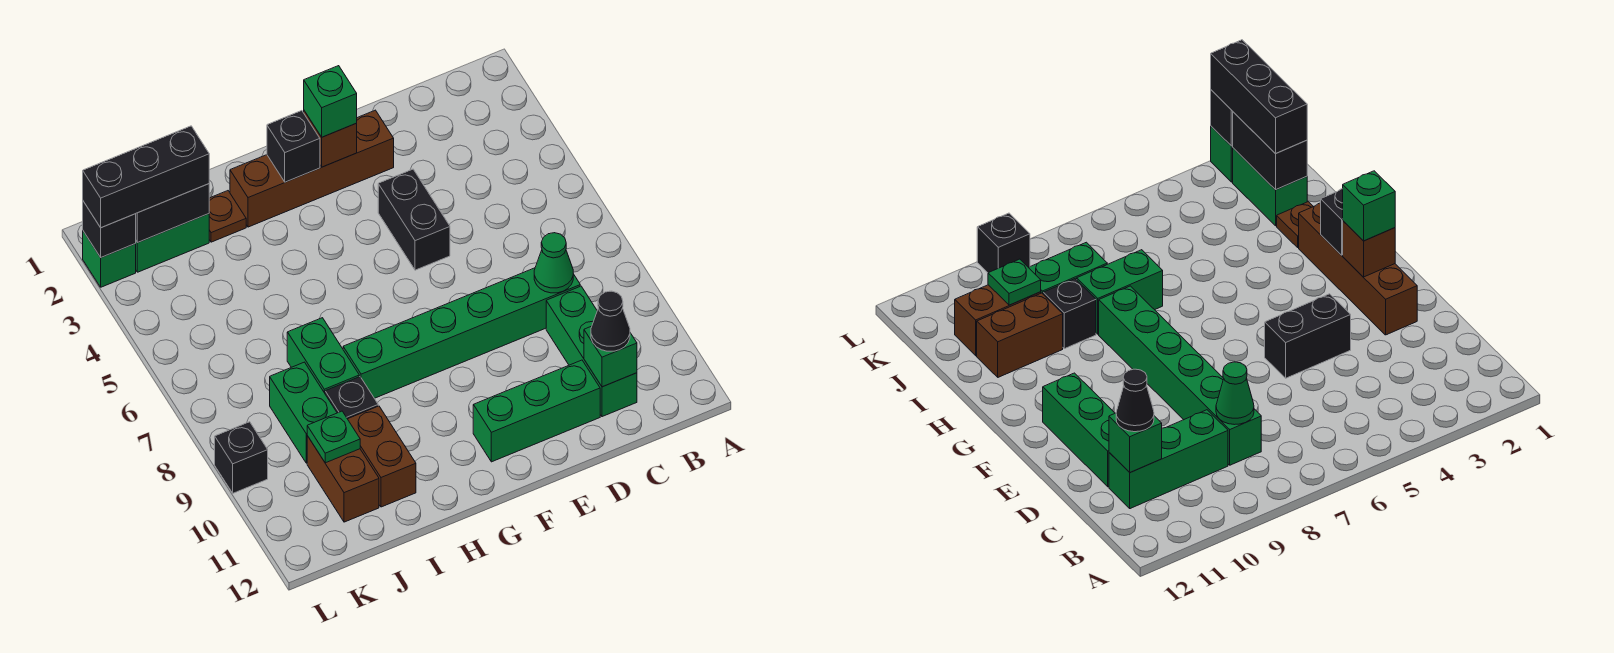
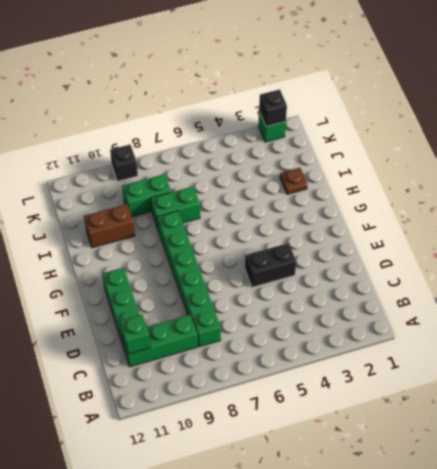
none -> brown brick E2:H2 level 1
none -> black brick I9 level 1
none -> green brick J2:K2 level 1

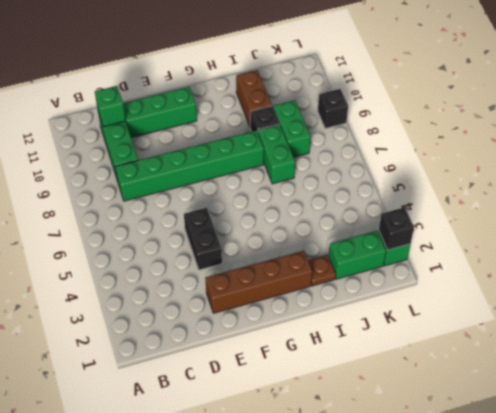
none -> brown brick J10:J11 level 1
none -> green cone C8 level 2
none -> brown brick F2 level 2

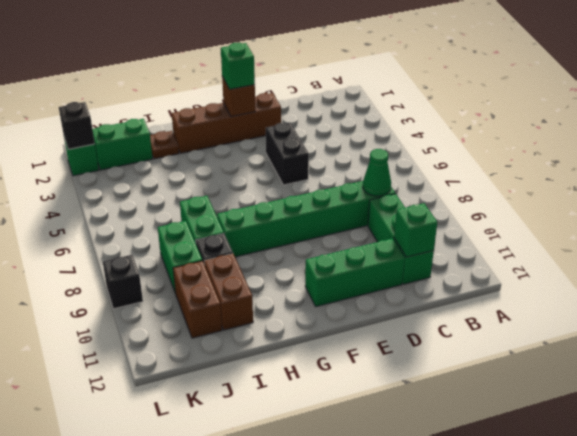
none -> black brick G2 level 2
none -> black brick J2:K2 level 2
none -> green plate J10 level 2

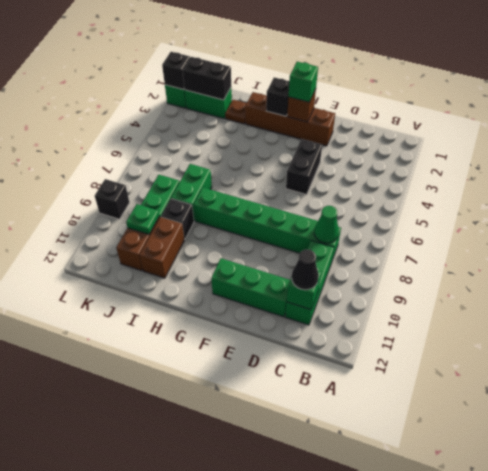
none -> black brick J2:L2 level 3

